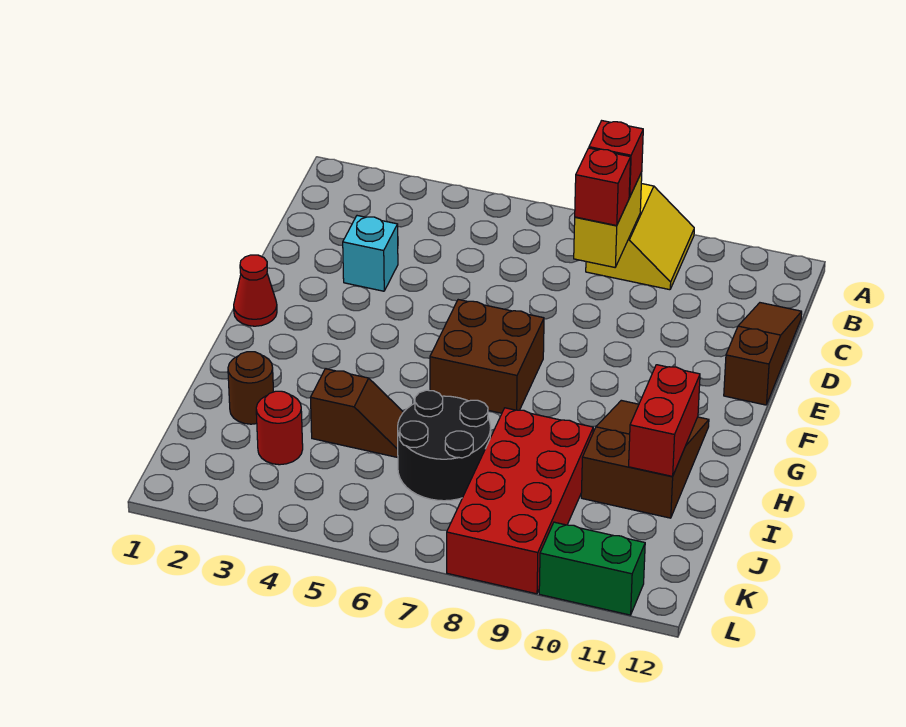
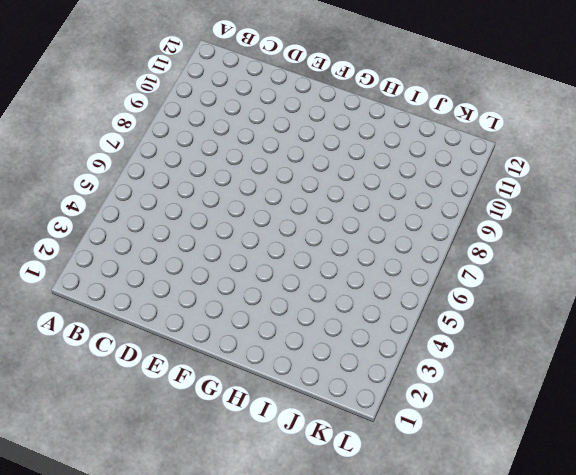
none -> yellow slope A8:B9 level 1 top 8
none -> brown slope C12:E12 level 1 top E
none -> cyan brick D3 level 1

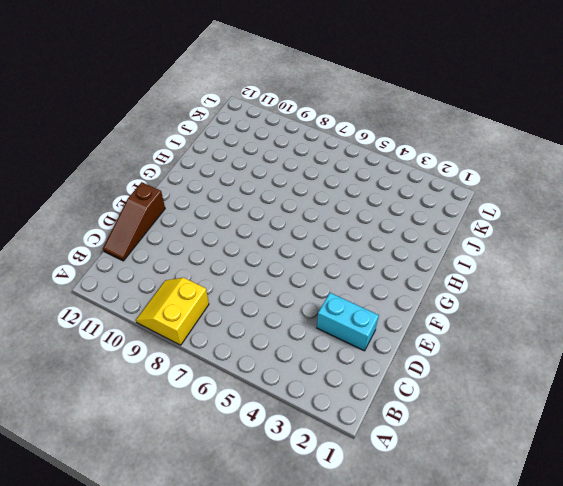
cyan brick D2:D3 level 1 -> cyan brick D3 level 1
none -> red cone F1 level 1
none -> brown brick F6:G7 level 1
none -> brown slope G10:I11 level 1 top I

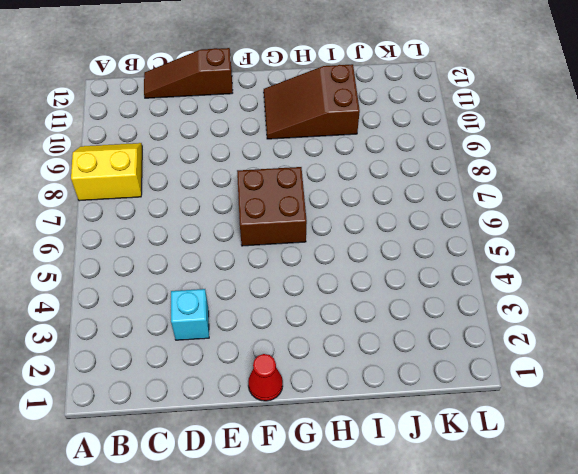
none -> brown round brick I2 level 1
none -> brown slope I4:I5 level 1 top 4
none -> black round brick I6:J7 level 1

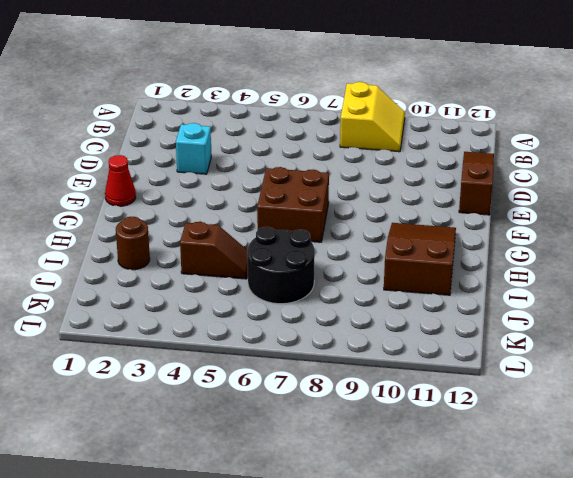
none -> red brick I8:L9 level 1
none -> red round brick J3 level 1
none -> green brick L10:L11 level 1

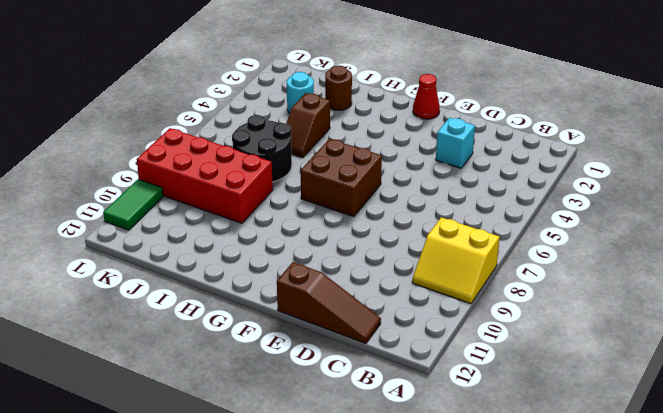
cyan round brick J3 level 1 -> red round brick J3 level 1
green tile L10:L11 level 1 -> green brick L10:L11 level 1
none -> brown slope G10:I11 level 1 top I
none -> yellow brick B8:C8 level 2
none -> red brick H11:I11 level 2

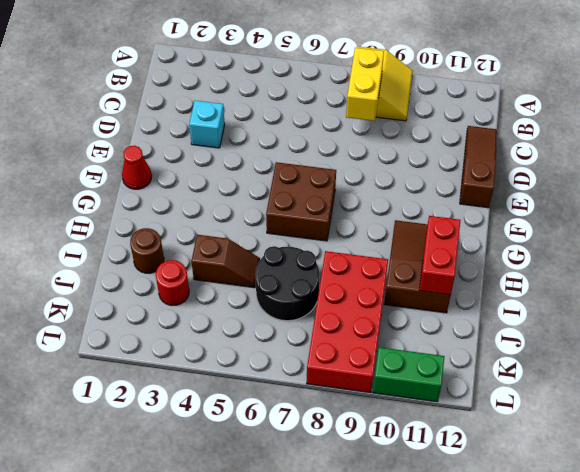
none -> red brick B8 level 3
none -> red brick C8 level 3

